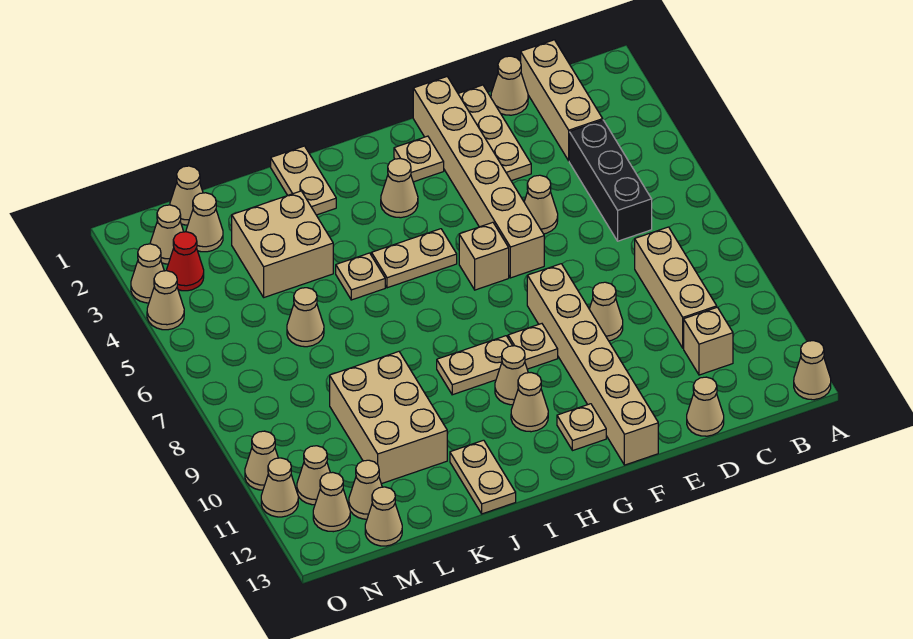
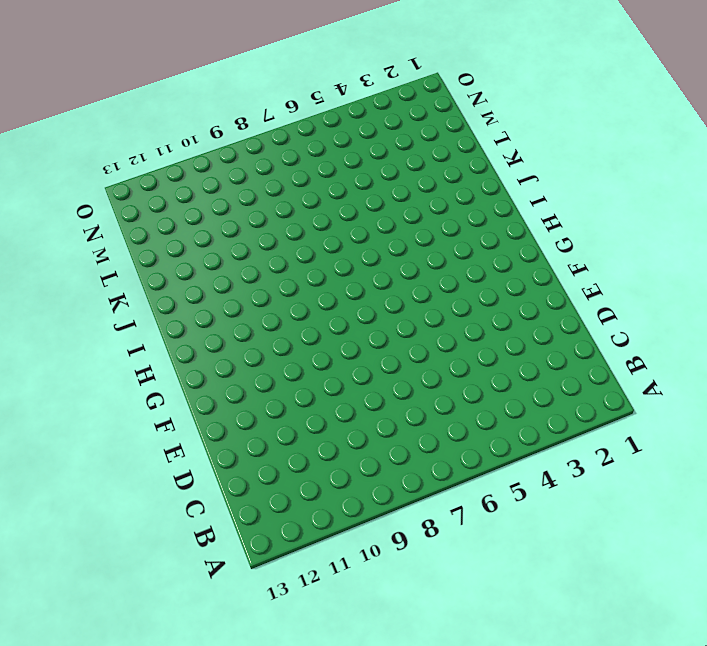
none -> tan cone A13 level 1
none -> tan brick C1:C3 level 1
none -> black brick C4:C6 level 1
none -> tan brick C8:C10 level 1

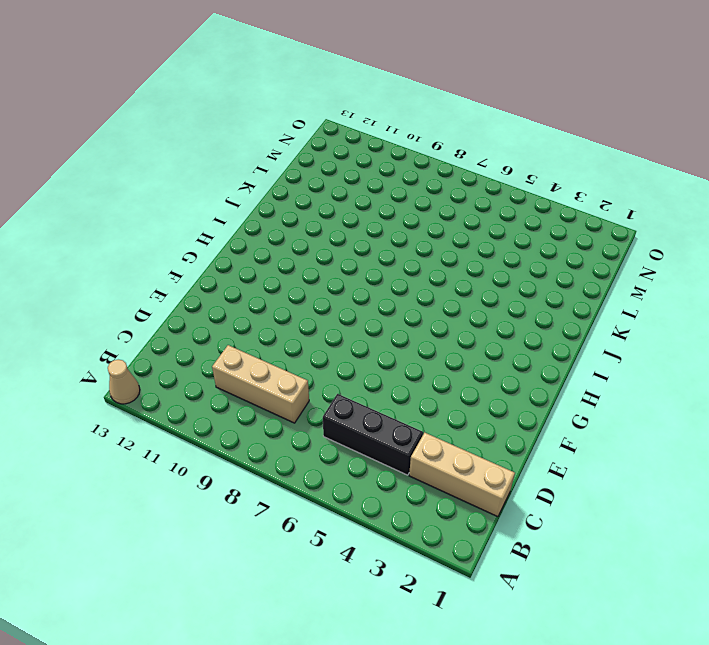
none -> tan brick C11 level 1
none -> tan cone D1 level 1
none -> tan cone D13 level 1
none -> tan plate E1:E3 level 1

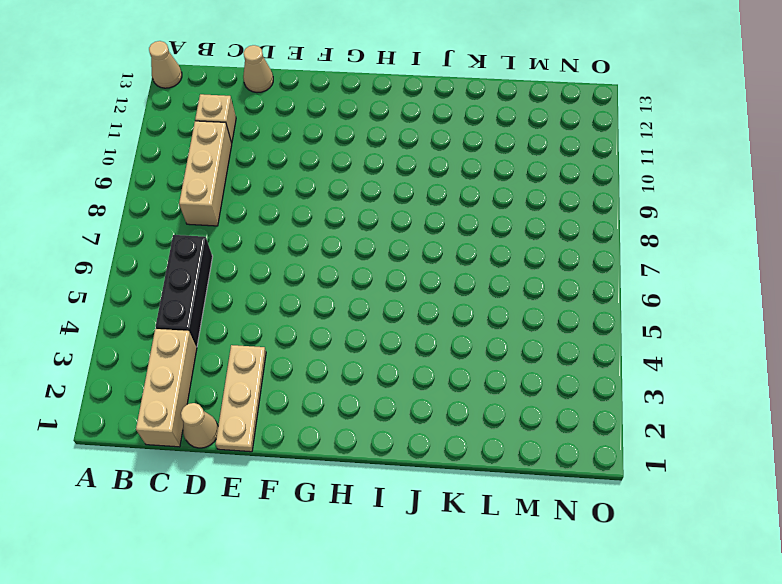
none -> tan cone E5 level 1
none -> tan cone E9 level 1
none -> tan brick F1:F6 level 1
none -> tan brick F8:F13 level 1

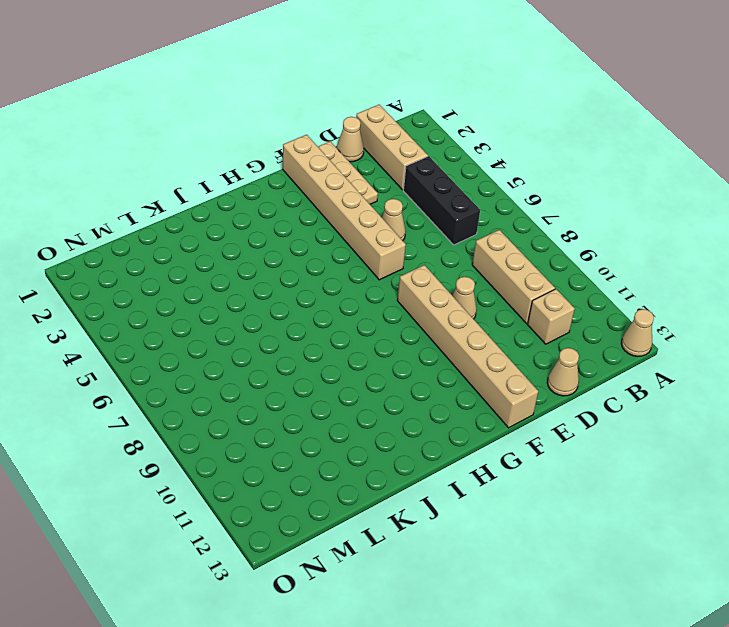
none -> tan plate G2 level 1
none -> tan brick G6 level 1
none -> tan plate G9 level 1
none -> tan plate G12 level 1

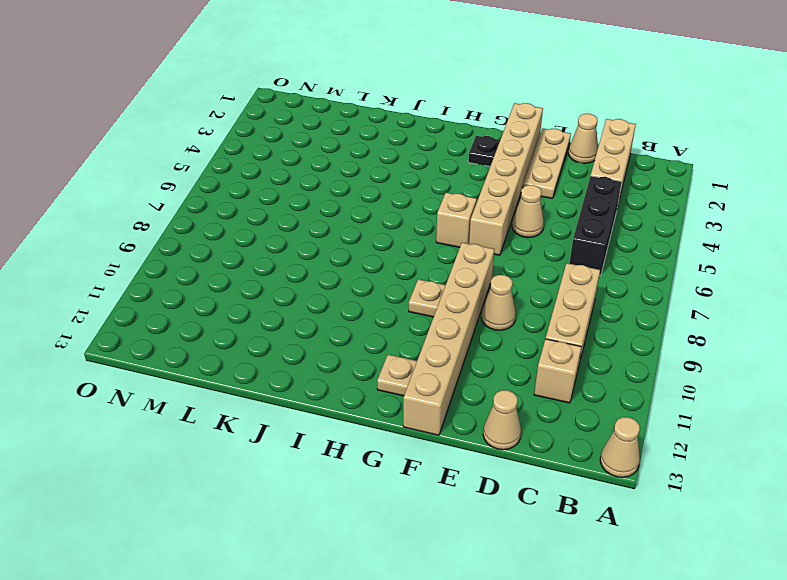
black plate G2 level 1 -> tan plate G2 level 1
none -> tan cone H3 level 1
none -> tan plate H5:I5 level 1
none -> tan plate H9:I9 level 1
none -> tan cone H10 level 1

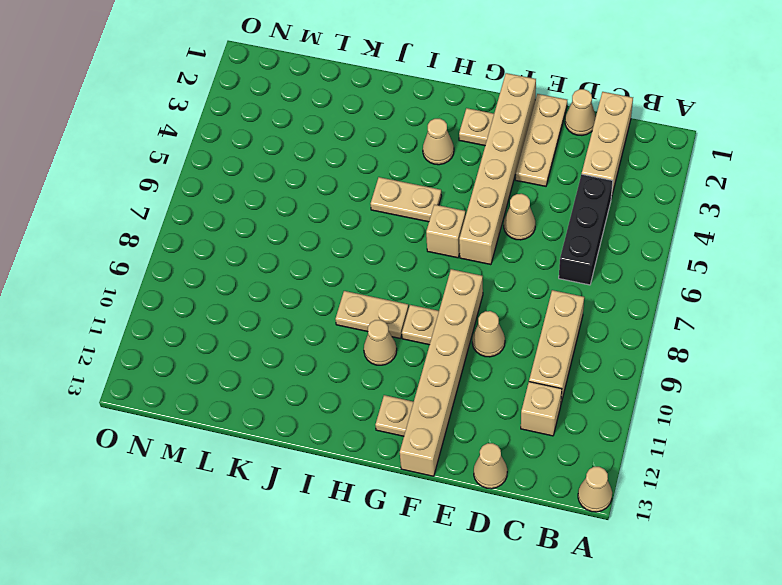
none -> tan cone H11 level 1
none -> tan plate J1:J2 level 1
none -> tan plate J5 level 1
none -> tan plate J12:J13 level 1

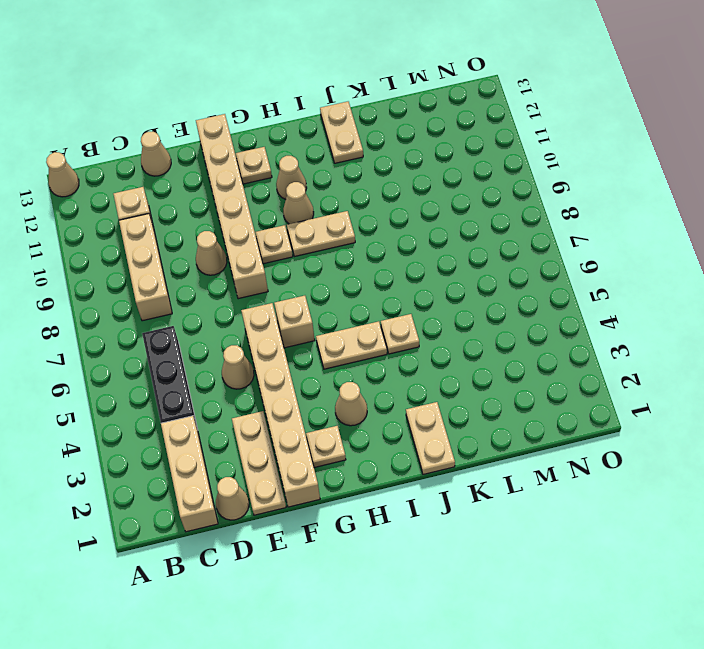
none -> tan brick K3:L4 level 1
none -> tan brick K9:L11 level 1
none -> tan cone L6 level 1
none -> tan cone M1 level 1

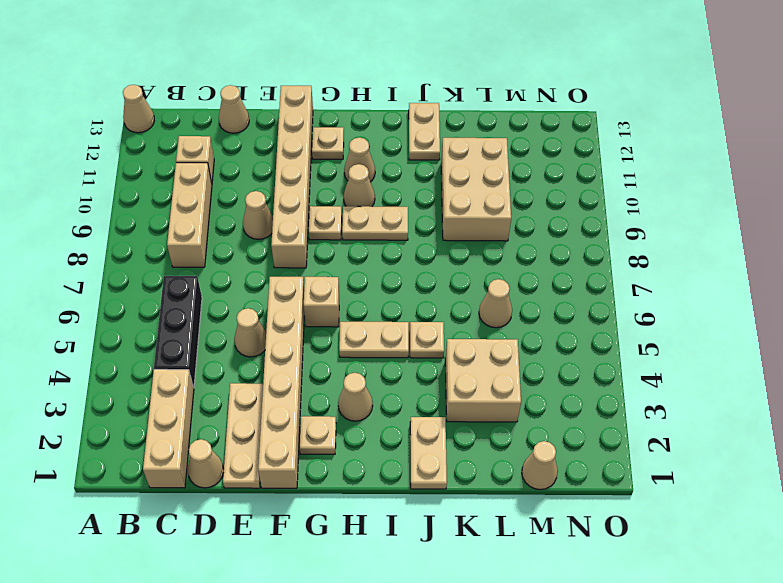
none -> tan cone M2 level 1
none -> tan cone M12 level 1
none -> tan cone M13 level 1
none -> tan cone N2 level 1

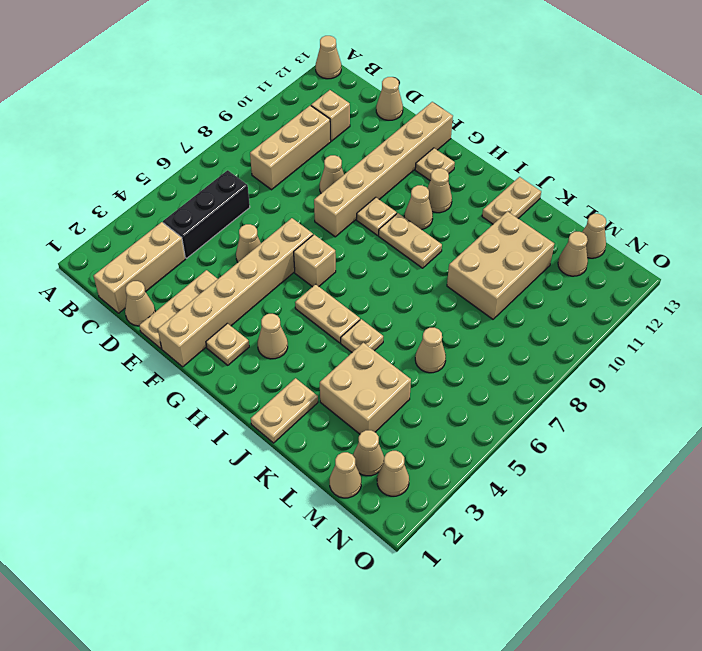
none -> red cone N3 level 1
none -> tan cone N11 level 1
none -> tan cone N12 level 1
none -> tan cone O3 level 1

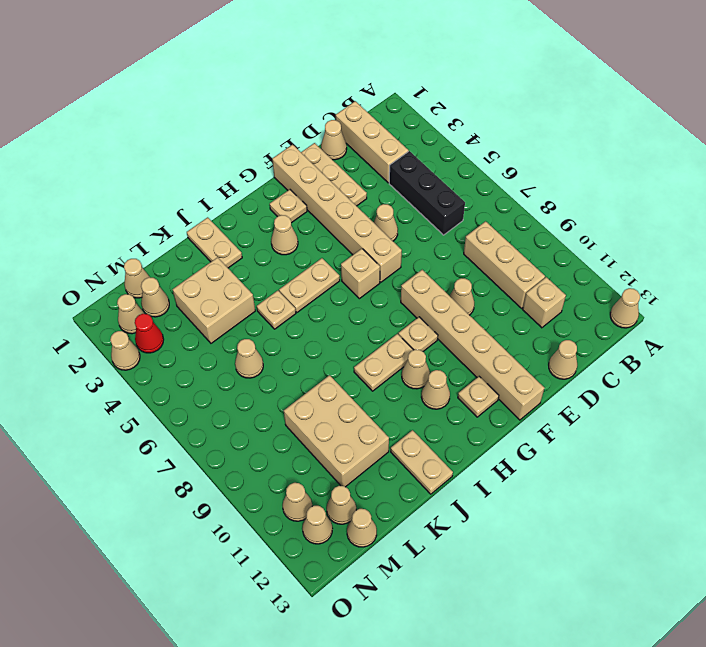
none -> tan cone O4 level 1
none -> tan cone O10 level 1
none -> tan cone O11 level 1

